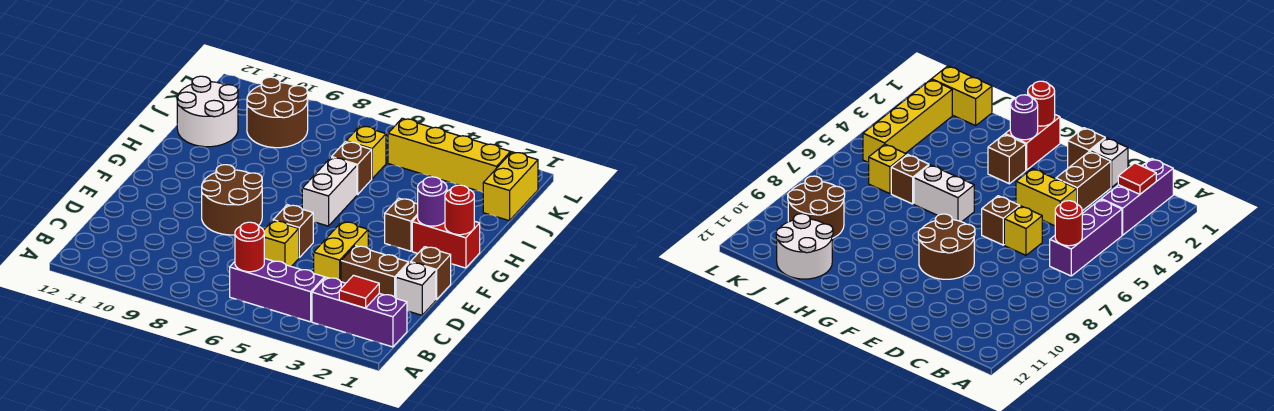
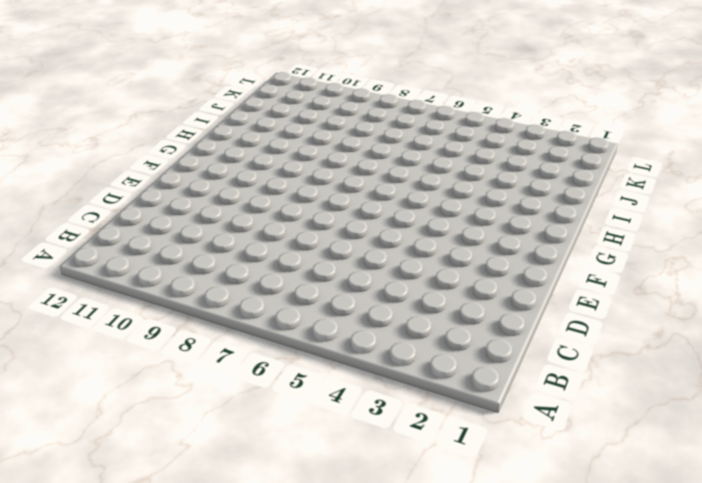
none -> purple brick B1:B3 level 1
none -> purple brick B4:B6 level 1
none -> white brick D1 level 1

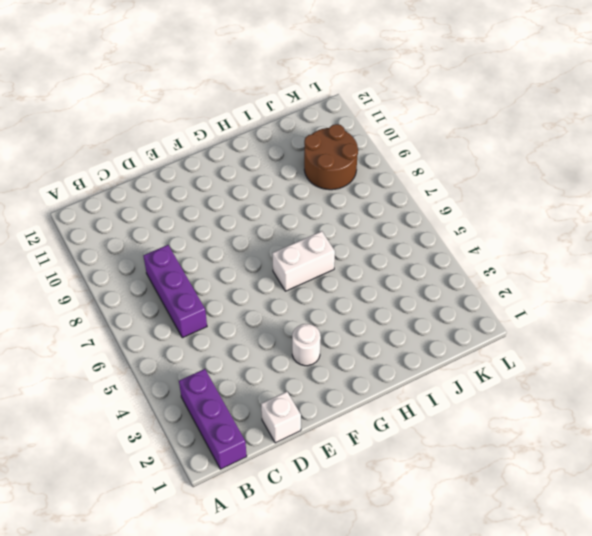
purple brick C6:C8 level 1 -> purple brick B4:B6 level 1
white round brick F3 level 1 -> none
none -> brown brick D2:D3 level 1
none -> yellow brick D4:E4 level 1
none -> yellow brick D6 level 1

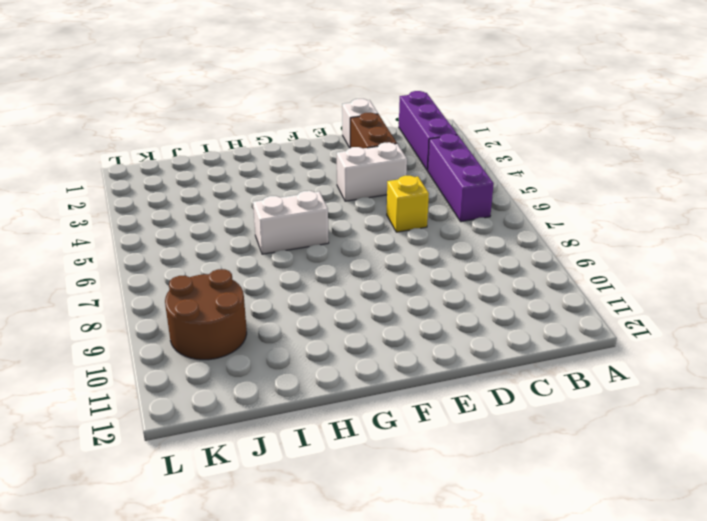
white brick D4:E4 level 1 -> yellow brick D4:E4 level 1
none -> brown brick E1 level 1
none -> brown brick E6 level 1
none -> brown round brick E8:F9 level 1

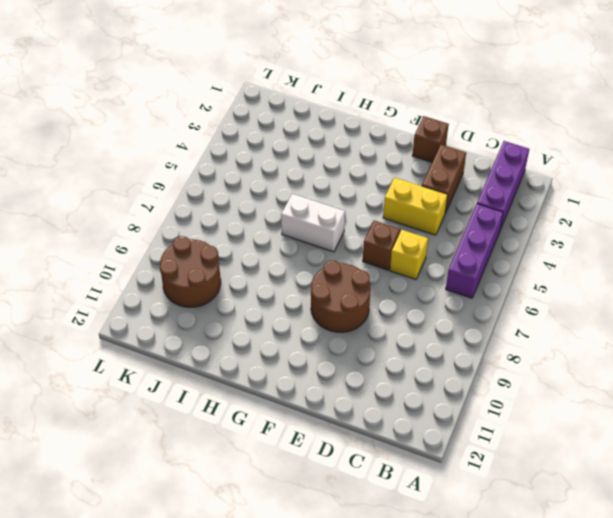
none -> white brick D1 level 1
none -> red brick G1:G2 level 1
none -> brown brick G3 level 1

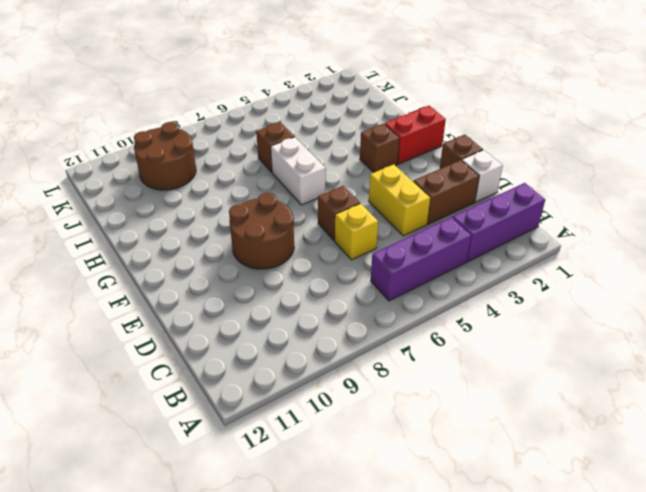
none -> white round brick I11:J12 level 1
none -> yellow brick J1:K1 level 1
none -> yellow brick J6 level 1

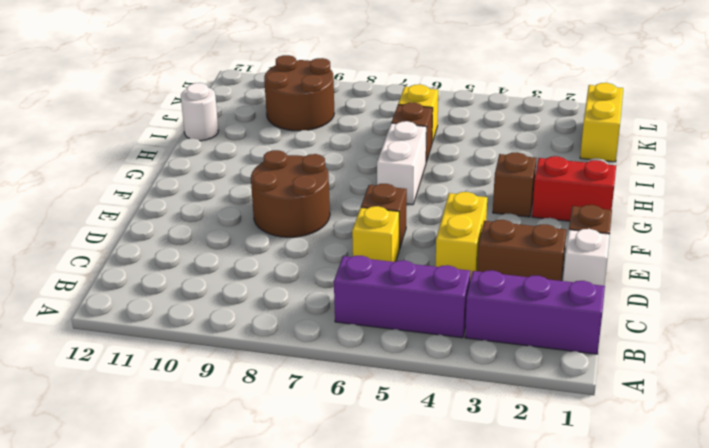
white round brick I12 level 1 -> white round brick I11:J12 level 1
none -> yellow brick K2:K5 level 1
none -> red tile B2 level 2
none -> red round brick B6 level 2

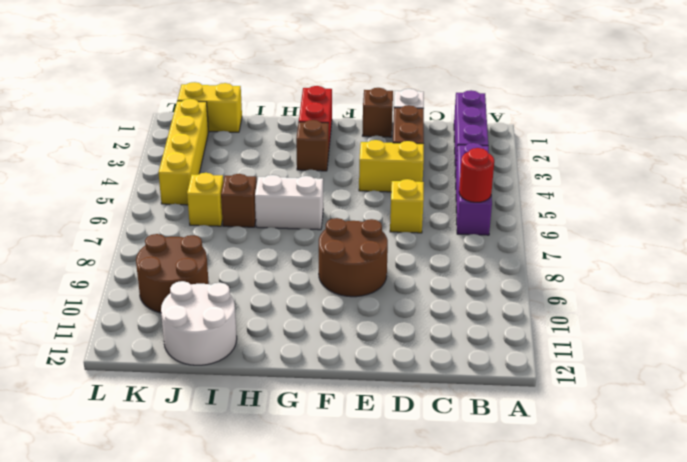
none -> brown brick E6 level 1
none -> red tile B2 level 2
none -> red round brick G1 level 2

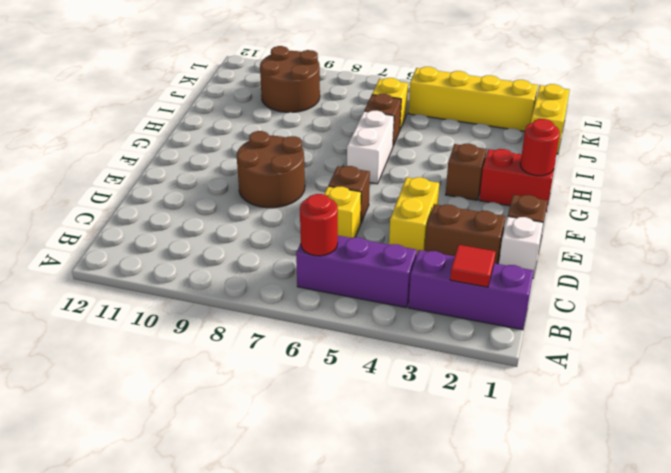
none -> white round brick I11:J12 level 1
none -> purple round brick G2 level 2

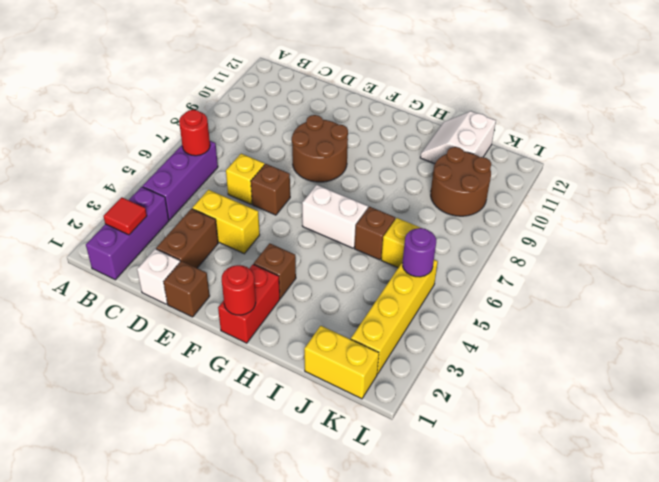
white slope I11:J12 level 1 top J -> white round brick I11:J12 level 1
purple round brick K5 level 2 -> purple round brick G2 level 2

